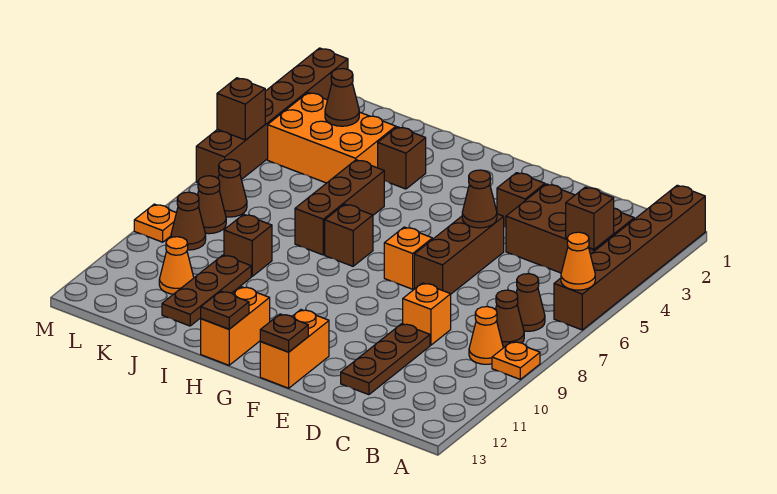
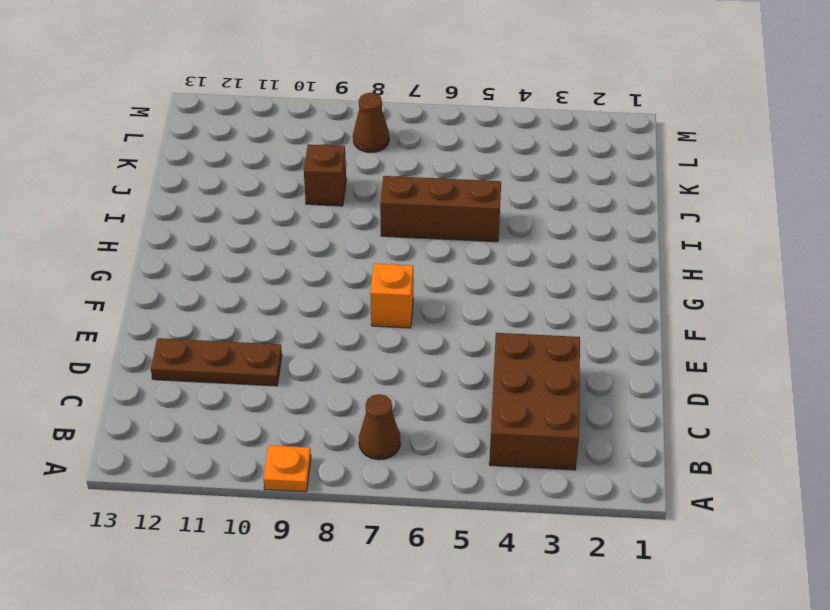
none -> brown brick A1:A6 level 1
none -> brown cone B8 level 1
none -> orange cone B9 level 1
none -> orange brick D9 level 1

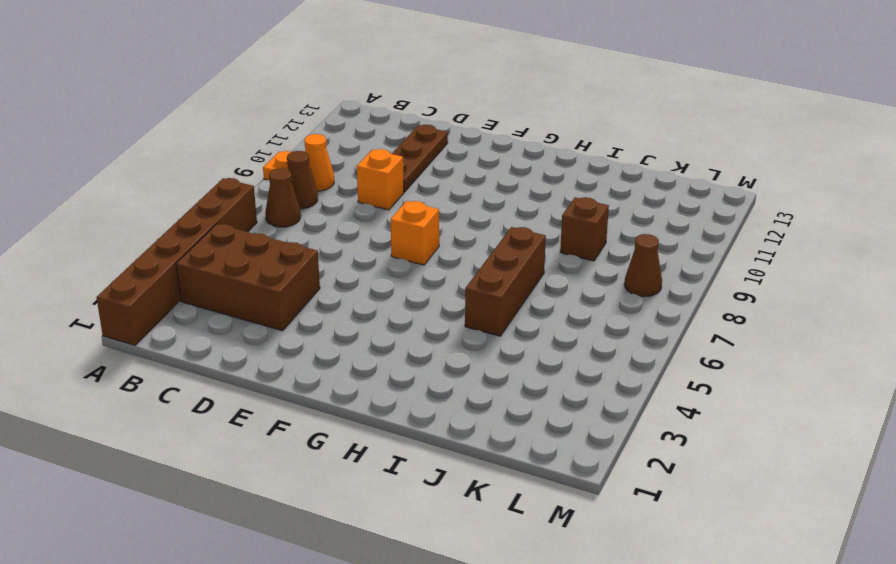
none -> brown brick E3 level 1
none -> brown brick E5:E7 level 1
none -> orange brick F12:F13 level 1
none -> brown brick H7 level 1

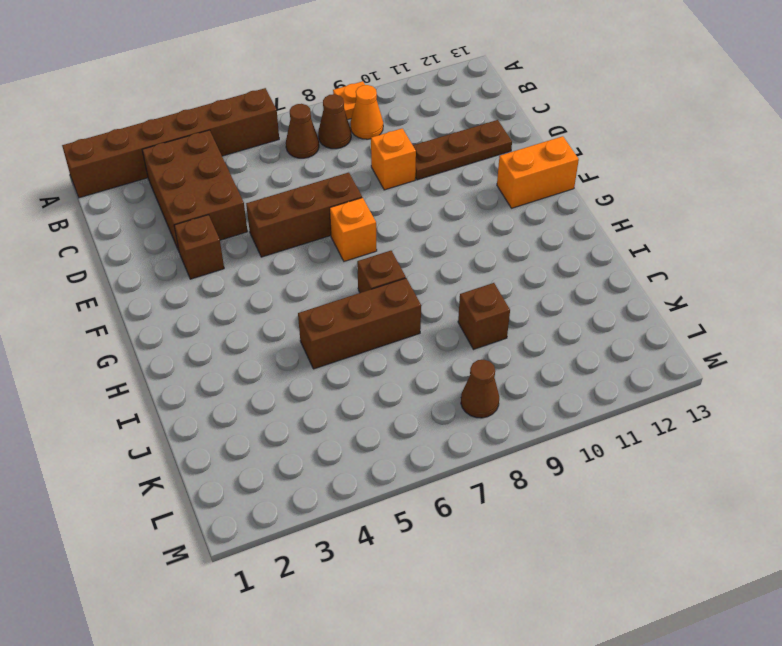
none -> orange brick H12:H13 level 1
none -> brown brick I3 level 1
none -> orange brick J3:L4 level 1
none -> brown plate J10:J12 level 1

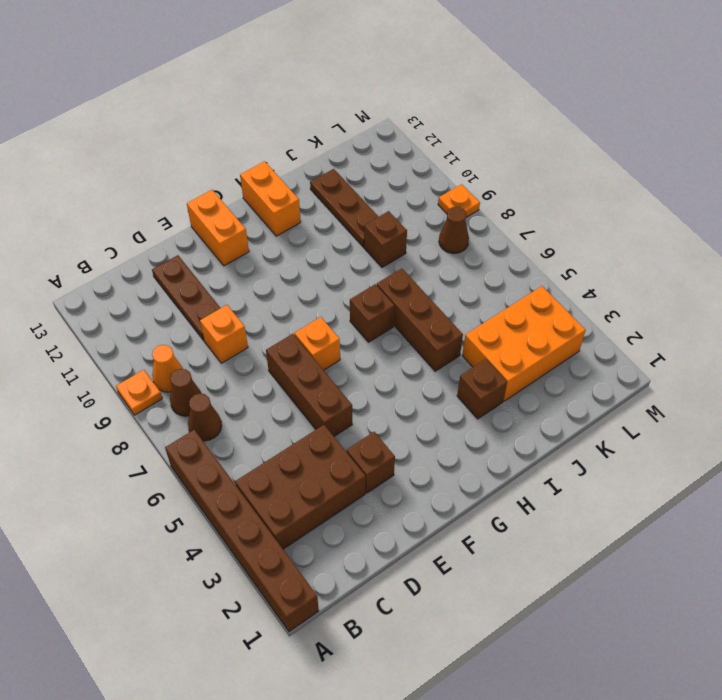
none -> orange cone K11 level 1
none -> brown cone L7 level 1
none -> brown cone L9 level 1
none -> brown brick M1:M6 level 1

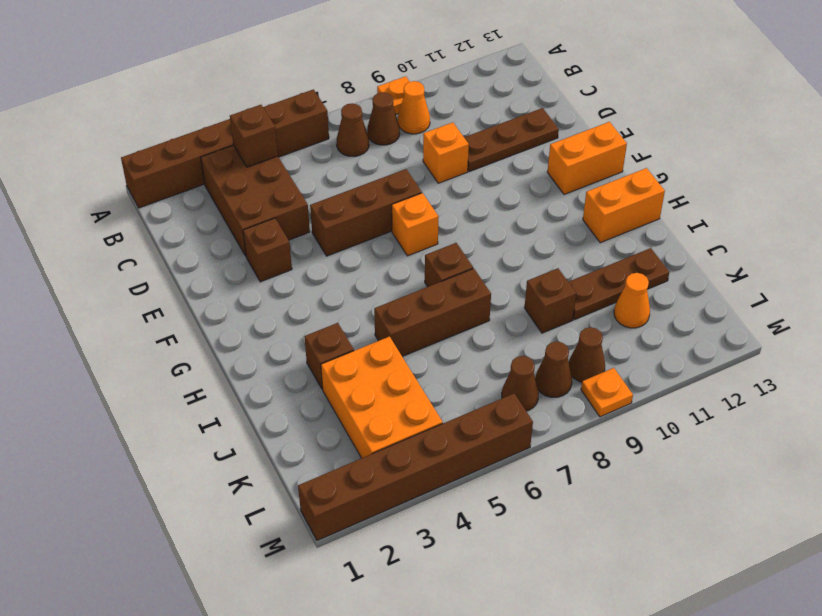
none -> orange cone A6 level 2
none -> brown cone E5 level 2
none -> brown plate F13 level 2
none -> brown plate H13 level 2

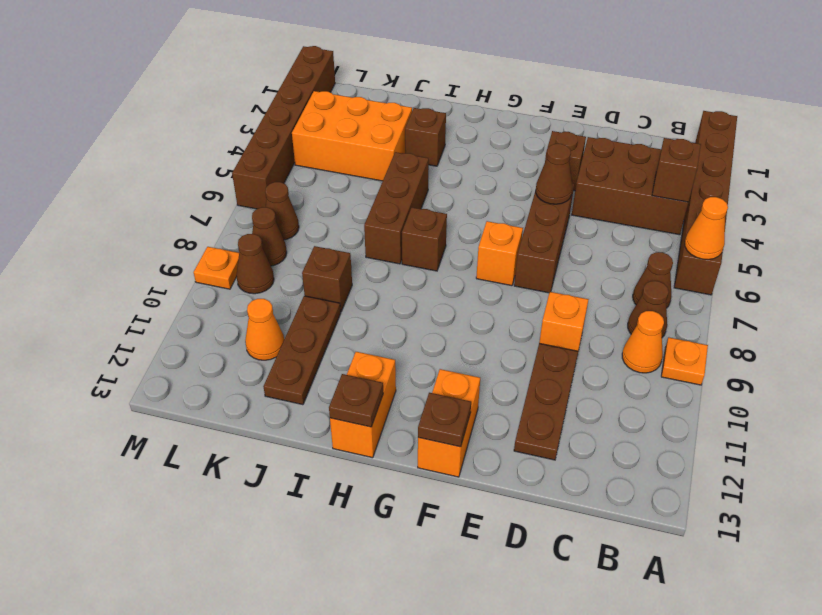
none -> brown cone K3 level 2
none -> brown brick M5 level 2

